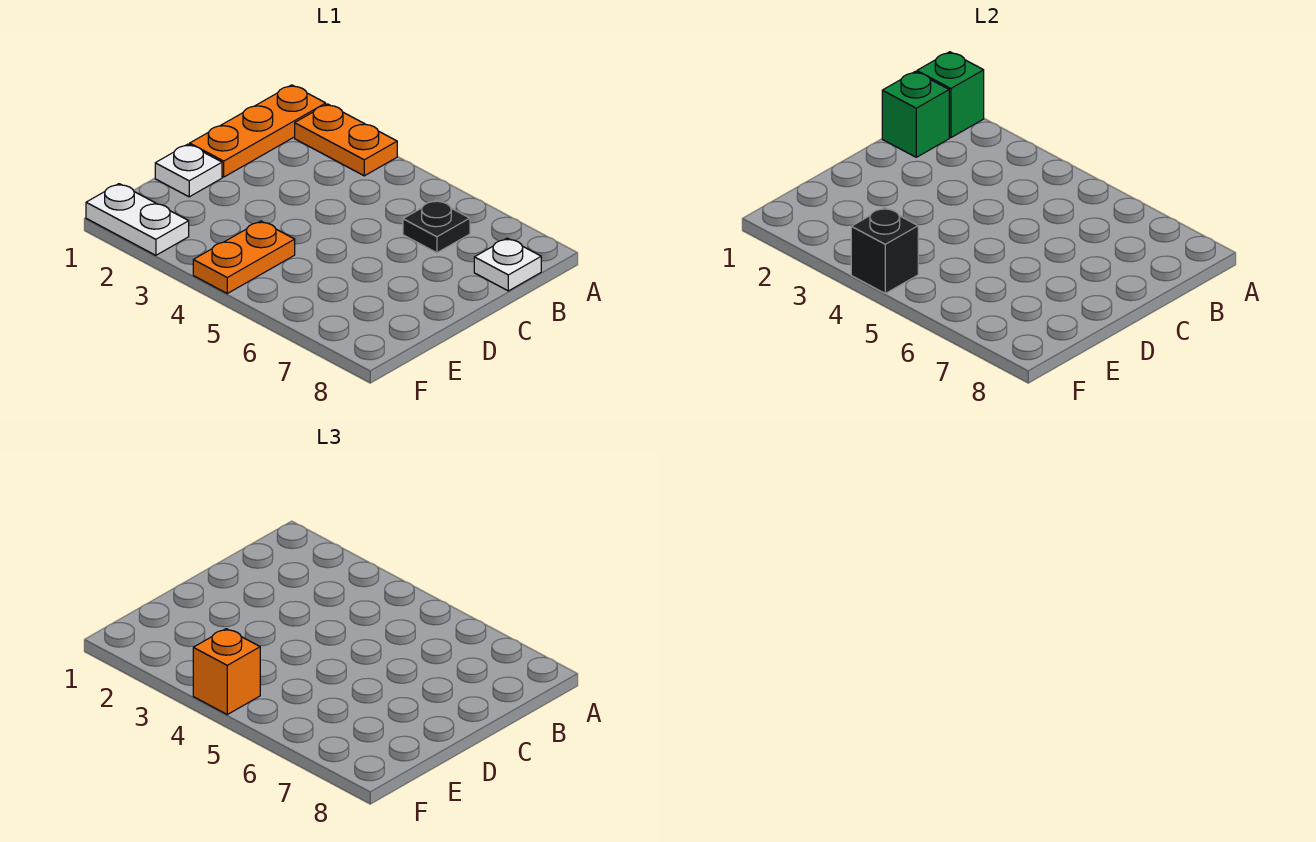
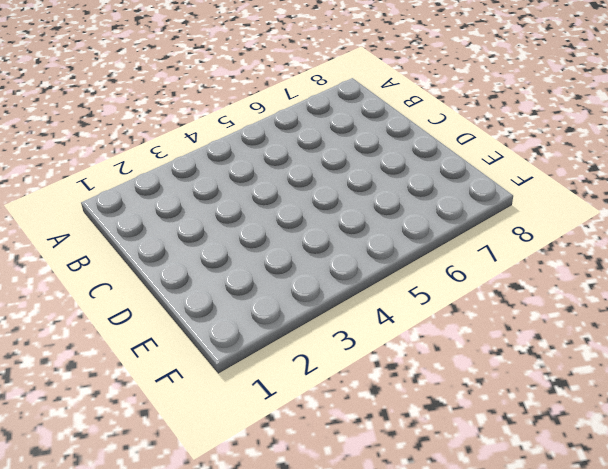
none -> orange plate A1:C1 level 1
none -> orange plate A2:A3 level 1

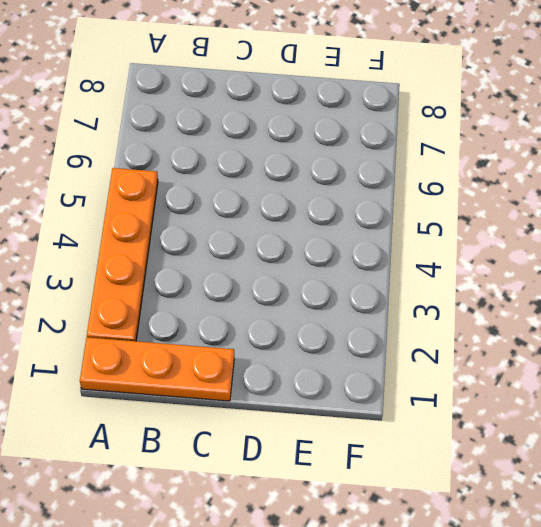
orange plate A2:A5 level 1 -> orange plate A2:A3 level 1
none -> black plate B6 level 1
none -> white plate B8 level 1

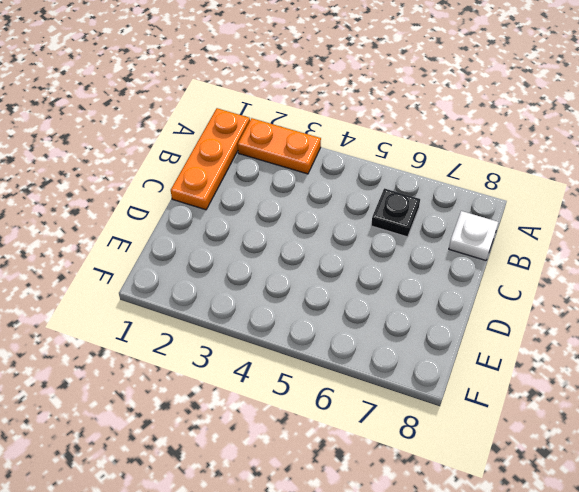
none -> white plate D1 level 1
none -> orange plate E4:F4 level 1

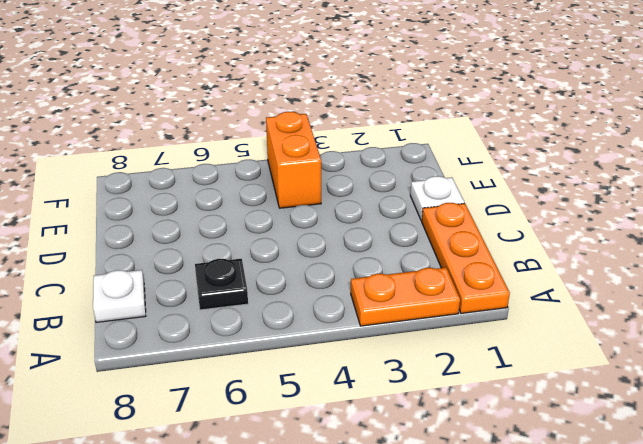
orange brick E4:F4 level 1 -> orange plate E4:F4 level 1
none -> white plate F1:F2 level 1
none -> green brick A1 level 2

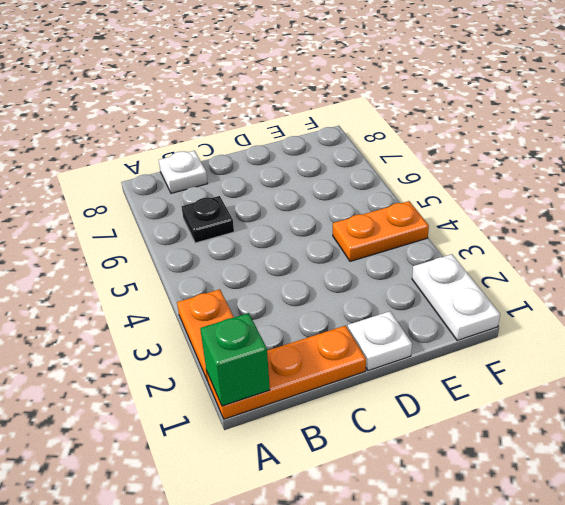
none -> green brick B1 level 2
none -> black brick F4 level 2

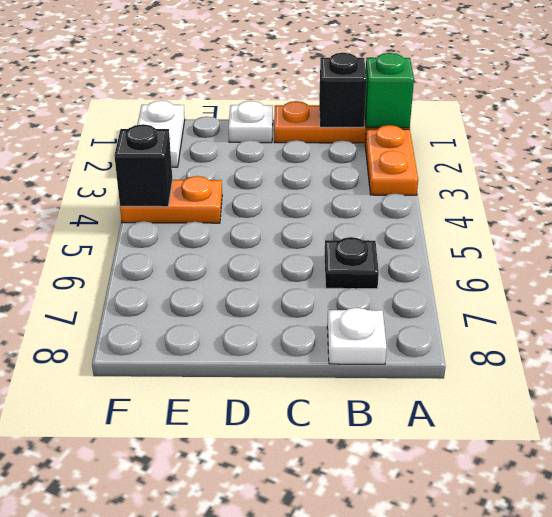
black brick B1 level 2 -> green brick B1 level 2
none -> orange brick F4 level 3

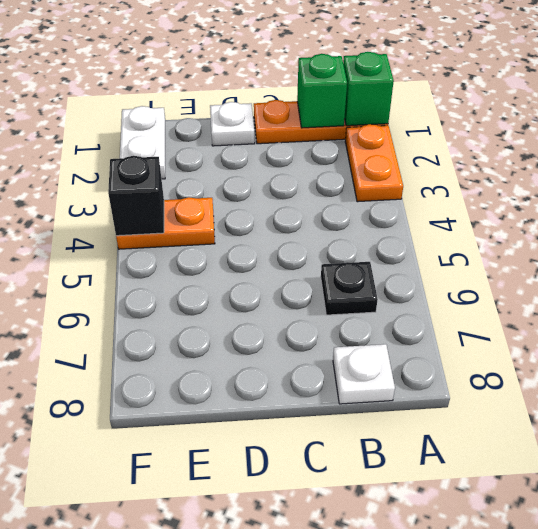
none -> orange brick F4 level 3

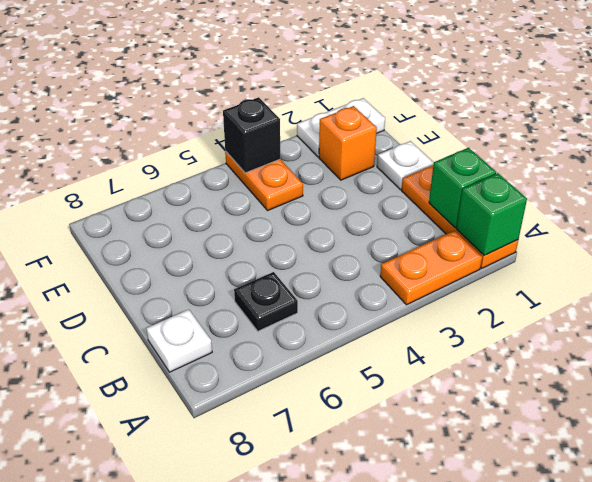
orange brick E2 level 1 -> orange brick F4 level 3

